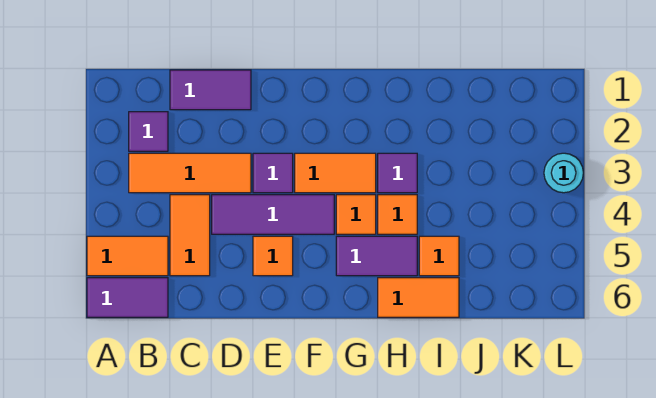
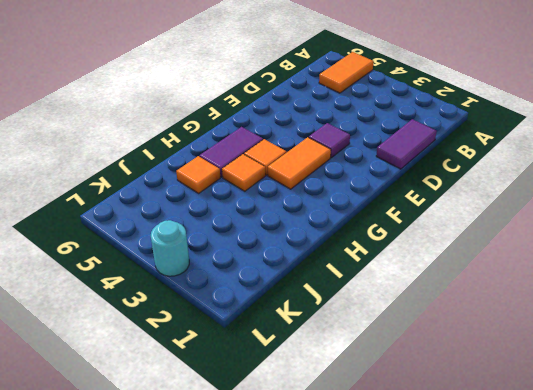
none -> purple tile A6:B6 level 1
none -> purple tile B2 level 1
none -> orange tile B3:D3 level 1

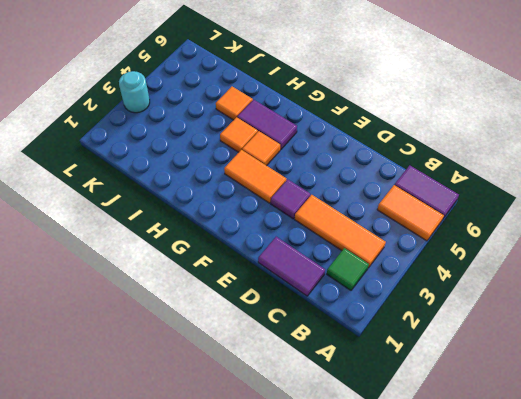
green tile B2 level 1 -> purple tile B2 level 1
none -> orange tile C4:C5 level 1
none -> purple tile D4:F4 level 1
none -> orange tile E5 level 1

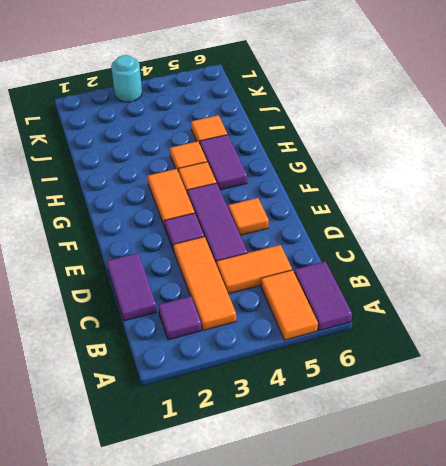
none -> purple tile H3 level 1
none -> orange tile H6:I6 level 1

